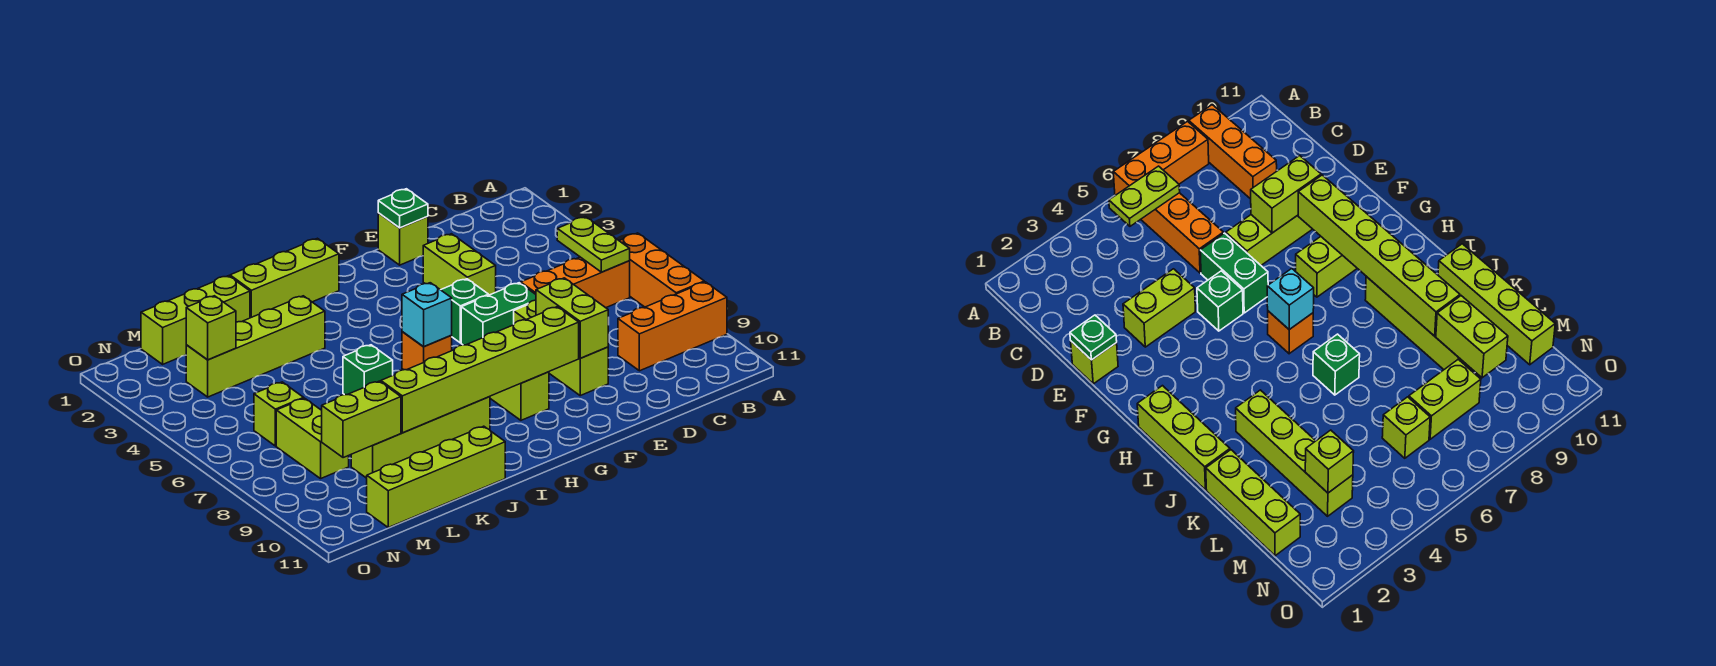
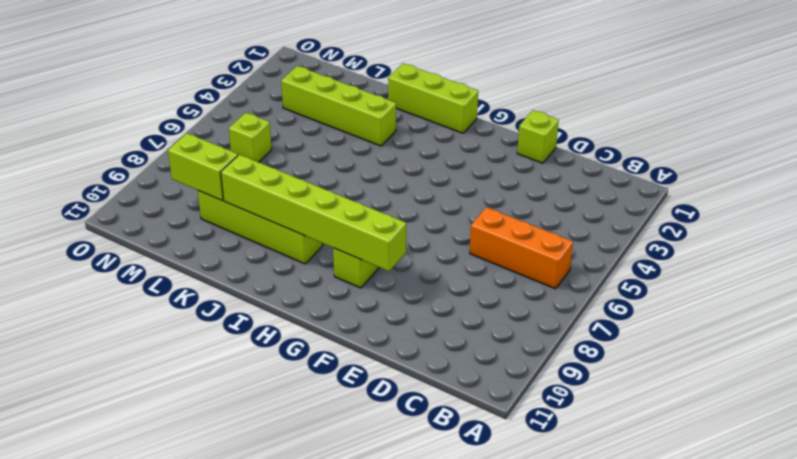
none -> orange brick A6:A8 level 1
none -> orange brick A9:C9 level 1
none -> lime brick E3:E4 level 1

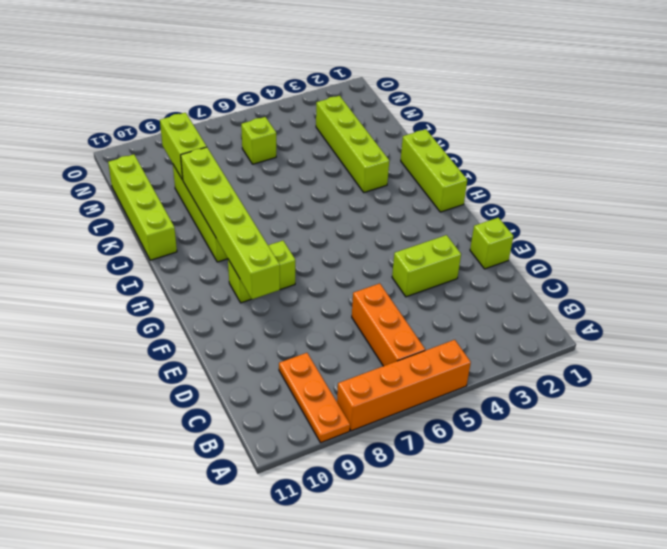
orange brick A5:A8 level 1 -> orange brick A6:A8 level 1
orange plate A9:C9 level 1 -> orange brick A9:C9 level 1
none -> green brick E6:F6 level 1
none -> lime brick E7:E9 level 1
none -> green brick F5 level 1

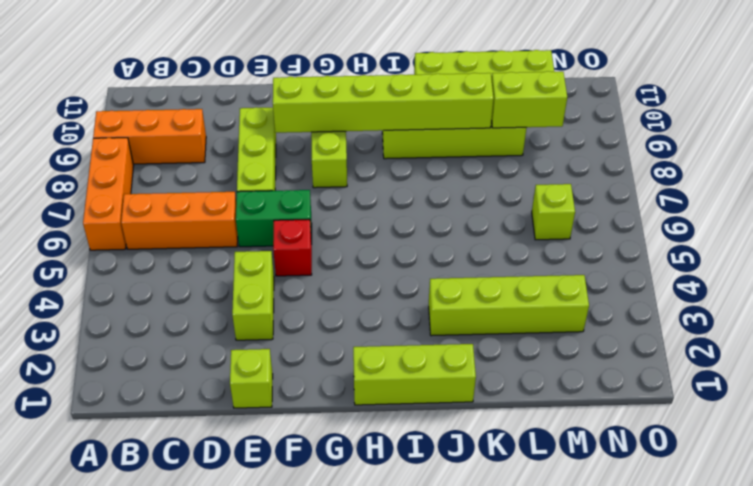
red brick F5 level 1 -> green brick F5 level 1
none -> orange brick H6 level 1
none -> green brick J6 level 1
none -> lime brick K1:M1 level 1

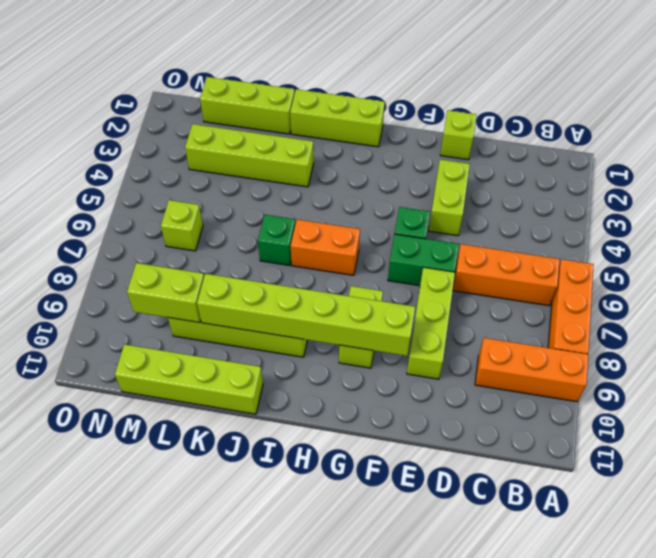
orange brick H6:I6 level 1 -> orange brick H6 level 1
none -> lime brick M7:M8 level 1
none -> lime plate B5:B6 level 2
none -> green plate E1 level 2

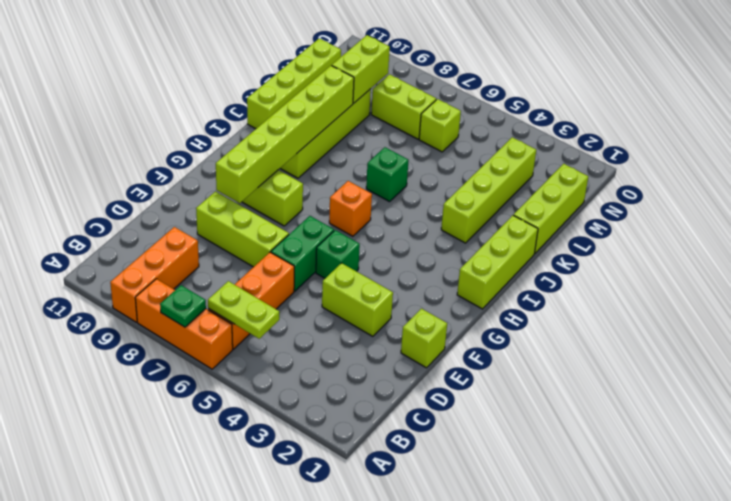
green plate A7 level 2 -> green plate E1 level 2
none -> lime brick E8:E9 level 2
none -> cyan brick H6 level 2
none -> lime brick M3 level 2

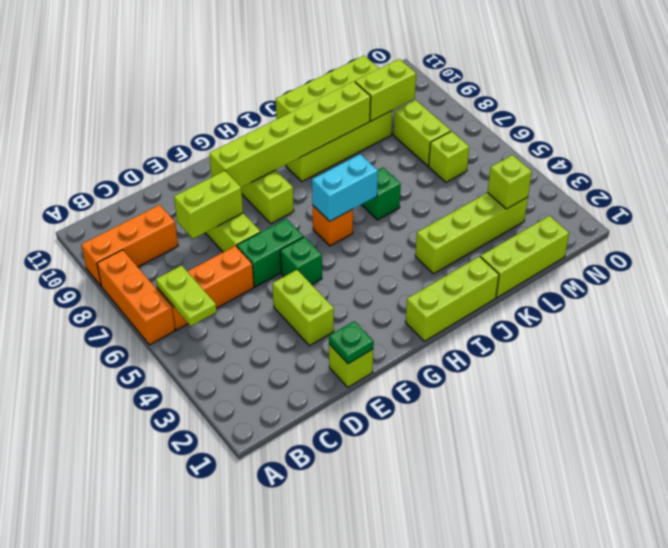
lime brick D8:E8 level 2 -> lime brick E8:E9 level 2
cyan brick H6:I6 level 2 -> cyan brick H6 level 2

